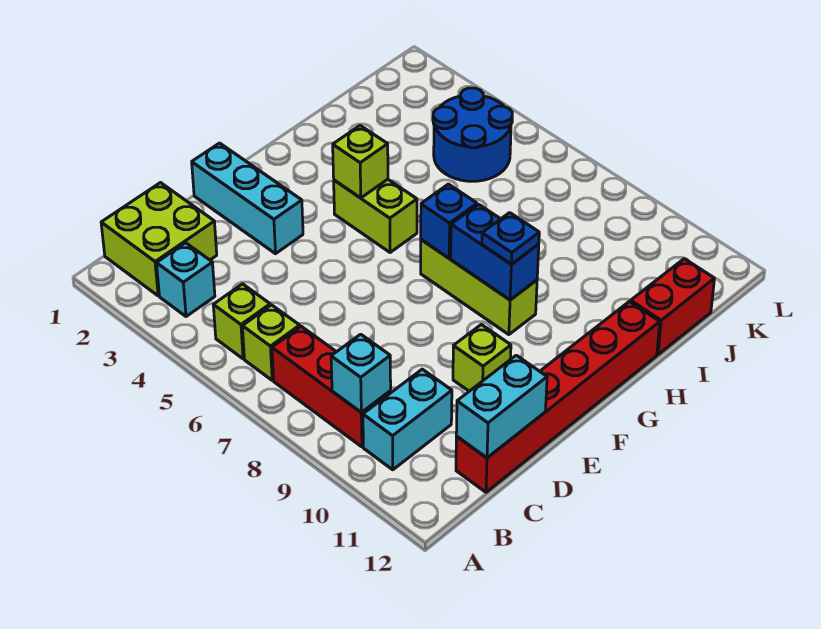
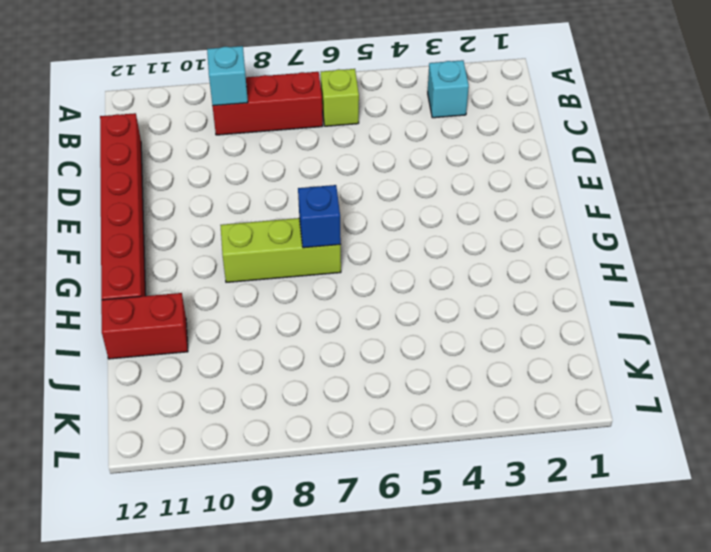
red brick I11:I12 level 1 -> red brick I12:J12 level 1
none -> lime brick B1:C2 level 1
none -> lime brick B5 level 1
none -> cyan brick B10:C10 level 1

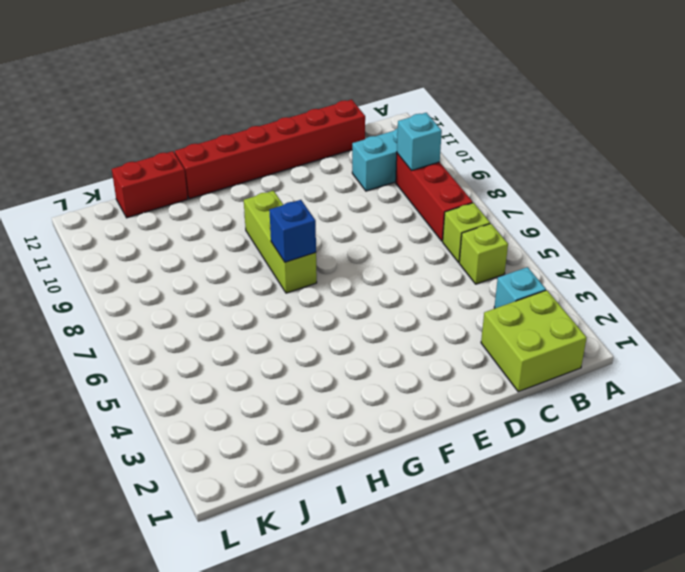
none -> cyan brick E1:E3 level 1
none -> lime brick E10 level 1
none -> lime brick G4:G5 level 1

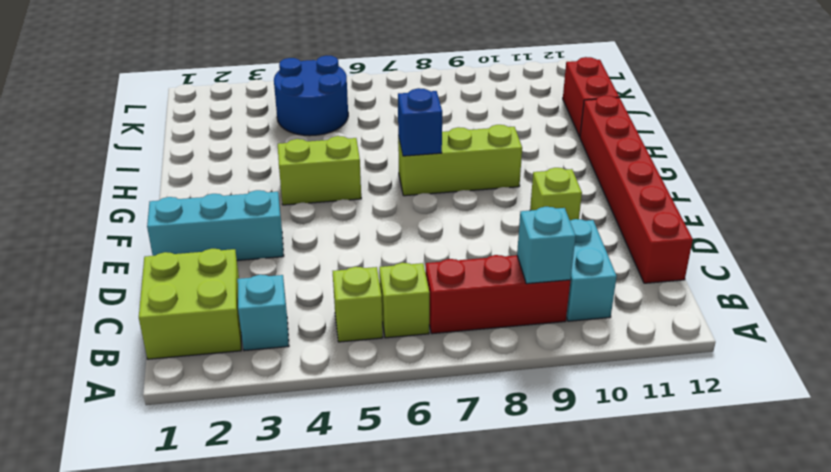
none -> cyan brick C12:D12 level 2
none -> lime brick G4 level 2
none -> blue brick G8:G9 level 2

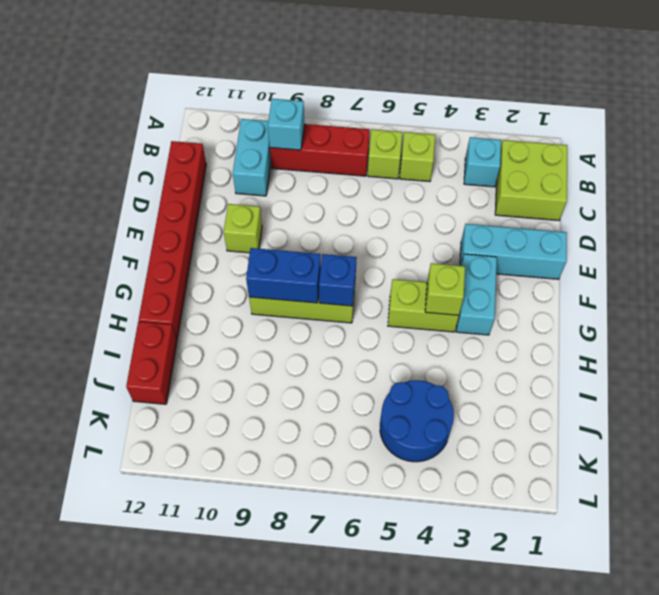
cyan brick F3:G3 level 1 -> cyan brick C12:D12 level 2
none -> blue plate G9 level 3

